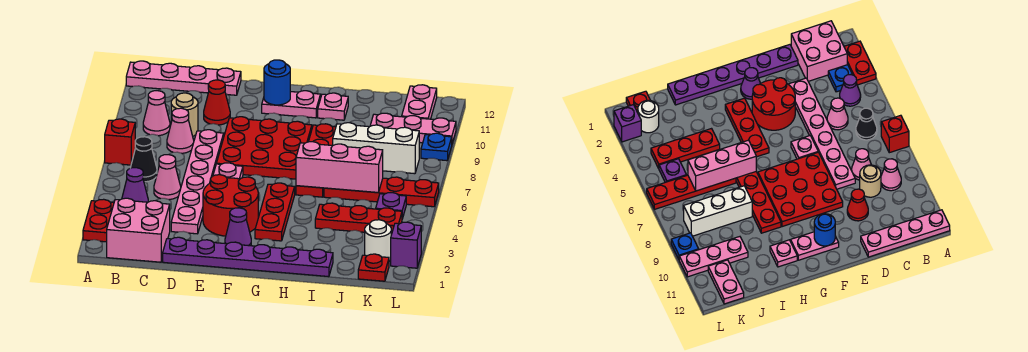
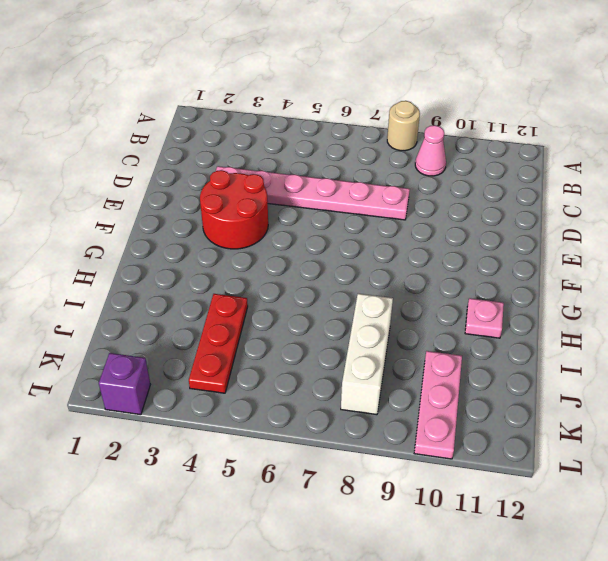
tan round brick A8 level 1 -> tan round brick C9 level 1
none -> red plate A2:A3 level 1
none -> red brick A7 level 1
none -> pink plate A12:D12 level 1
none -> pink brick B1:C2 level 1

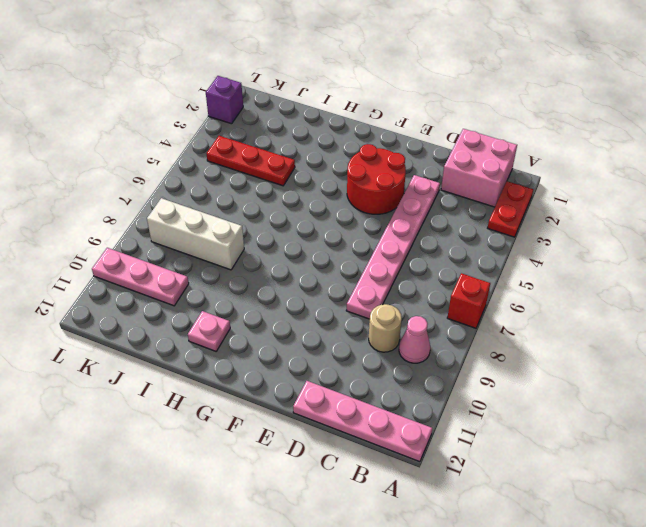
none -> blue plate B3 level 1
none -> purple cone B4 level 1
none -> black cone B6 level 1
none -> pink cone C5 level 1

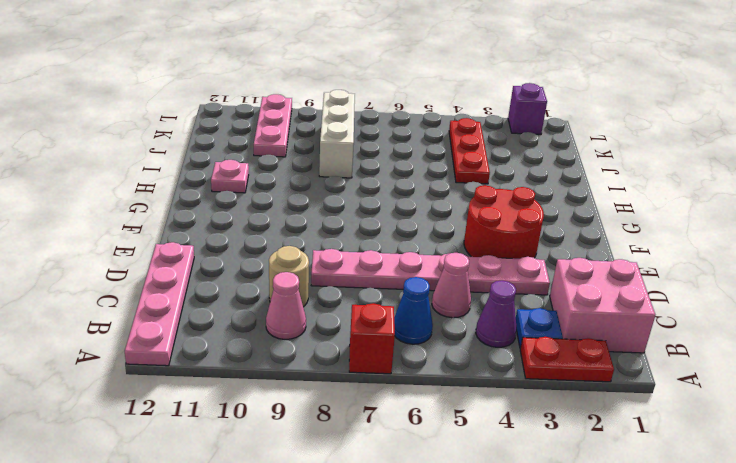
blue cone B6 level 1 -> black cone B6 level 1
none -> pink cone C8 level 1
none -> purple plate D1:I1 level 1
none -> red cone D10 level 1
none -> pink plate E6 level 1

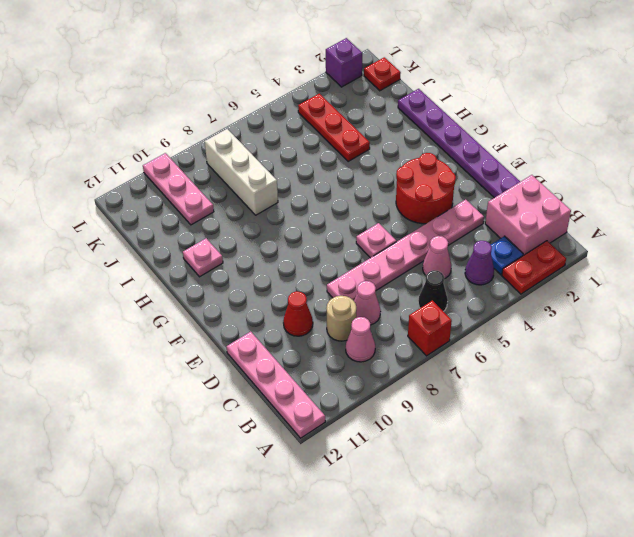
none -> red plate E7:G9 level 1
none -> purple cone F2 level 1
none -> pink plate F11:G11 level 1
none -> red plate G3:G5 level 1

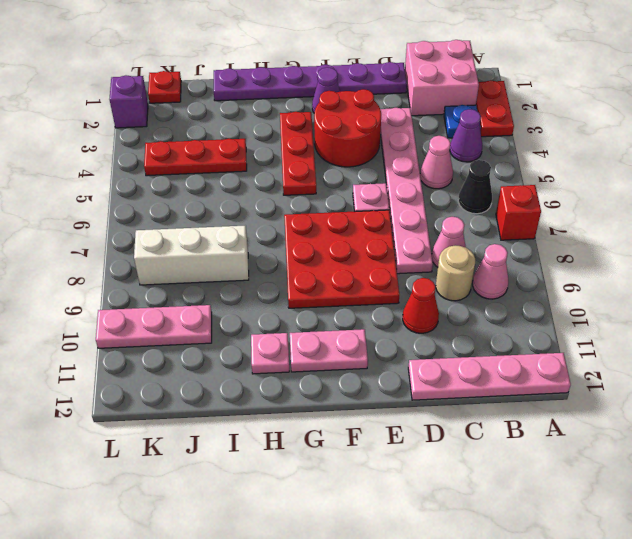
none -> red plate H6:H9 level 1
none -> red plate I6:L6 level 1
none -> white round brick K2 level 1
none -> purple plate K5 level 1

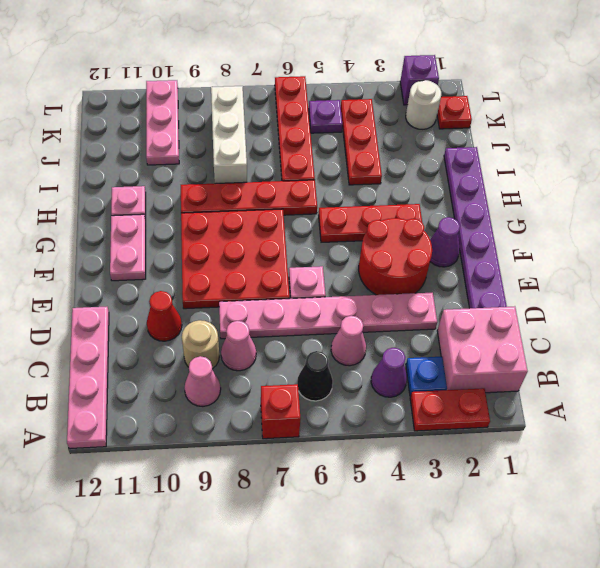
none -> pink plate K11:K12 level 1
none -> blue plate L9 level 1
none -> blue round brick F11 level 2
none -> pink brick H6:J6 level 2

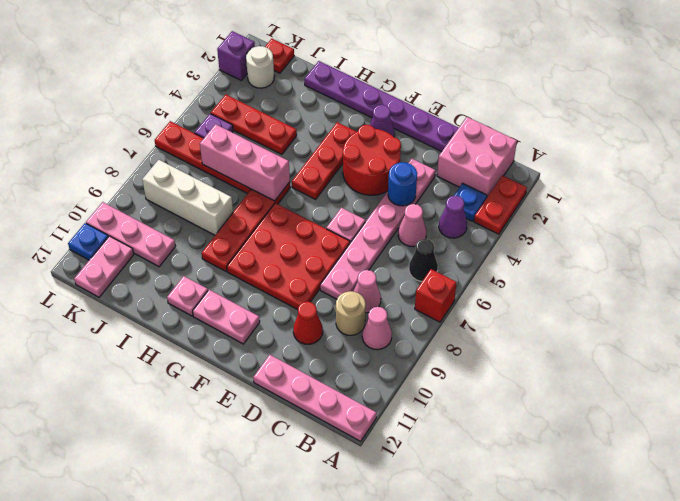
blue round brick D4 level 2 -> blue round brick F11 level 2
blue plate L11 level 1 -> blue plate L9 level 1

